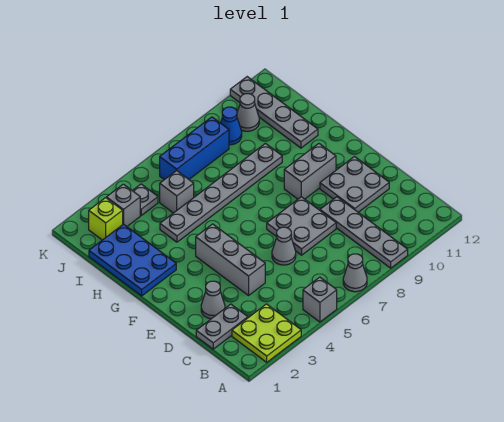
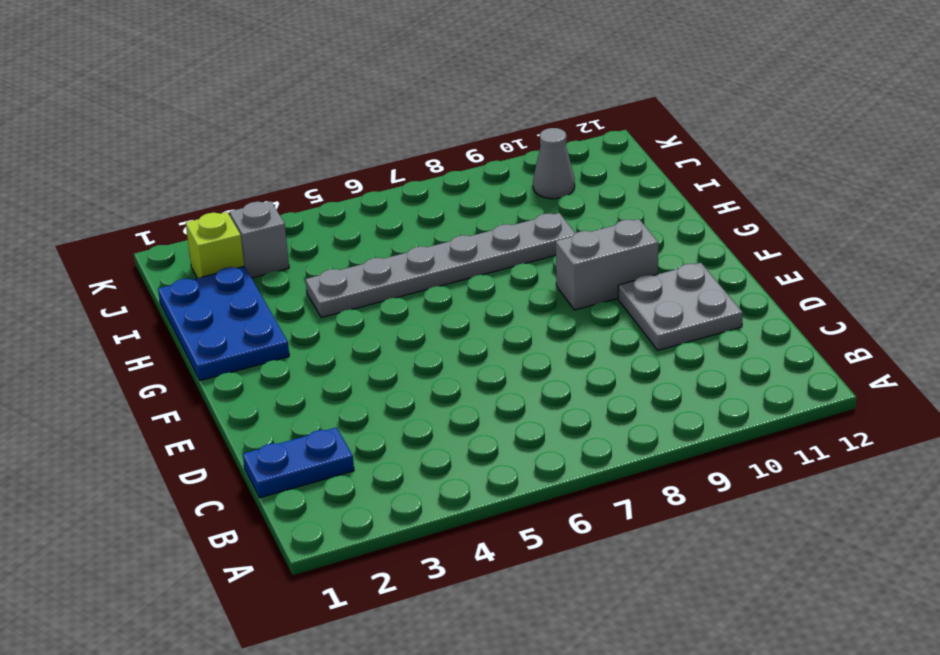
blue plate C1:C2 level 1 -> grey plate C1:C2 level 1
none -> lime plate A2:B3 level 1
none -> grey brick A5 level 1
none -> grey cone A7 level 1

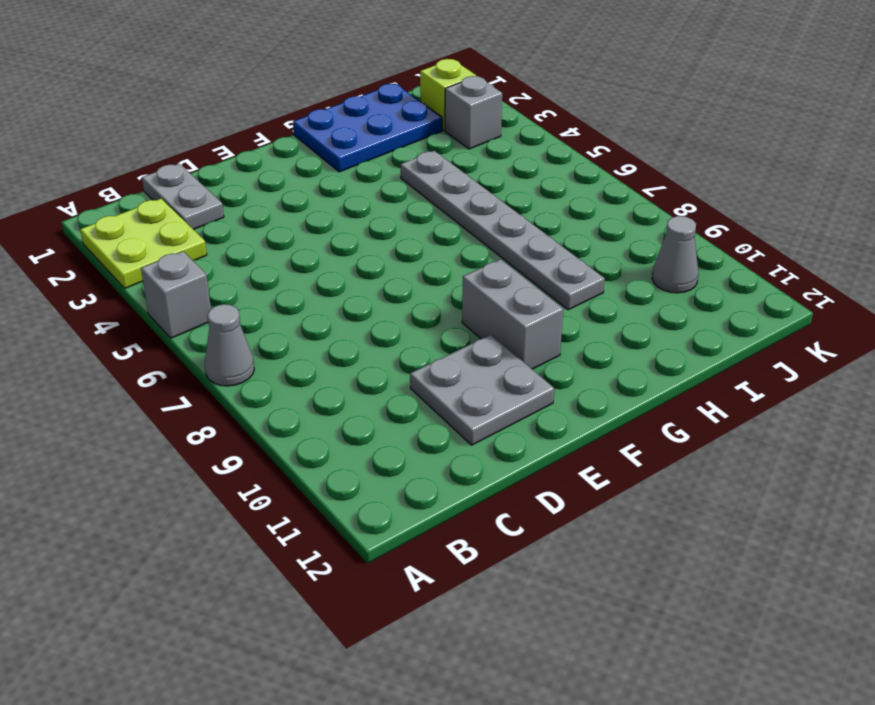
none -> grey plate A9:D9 level 1
none -> grey cone D2 level 1
none -> grey brick D4:F4 level 1

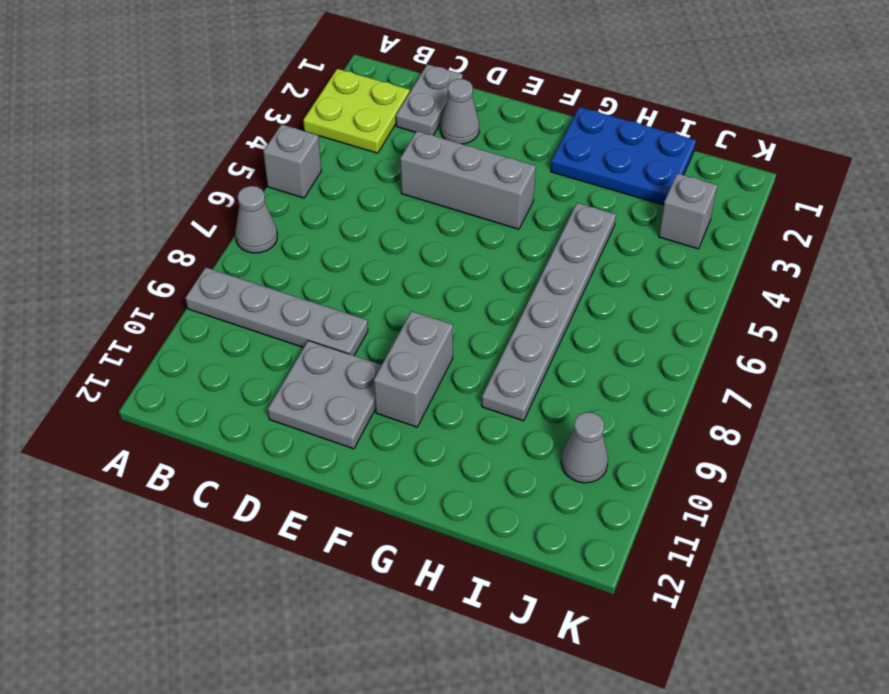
none -> grey cone D6 level 1
none -> grey plate D7:E8 level 1
none -> grey plate H11:K11 level 1

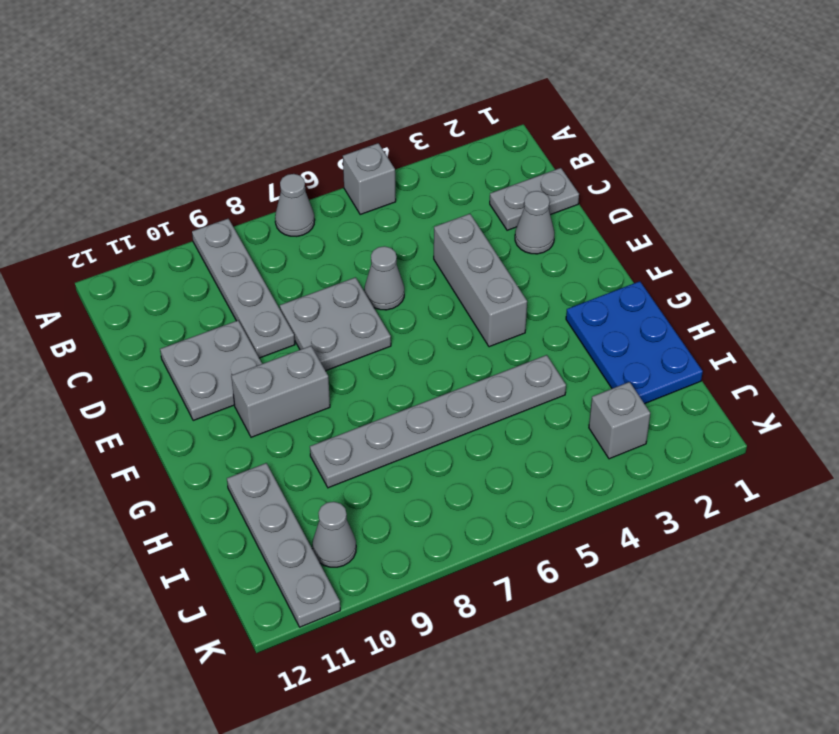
none -> lime plate A2:B3 level 1
none -> grey brick I5 level 1
none -> lime brick J2 level 1

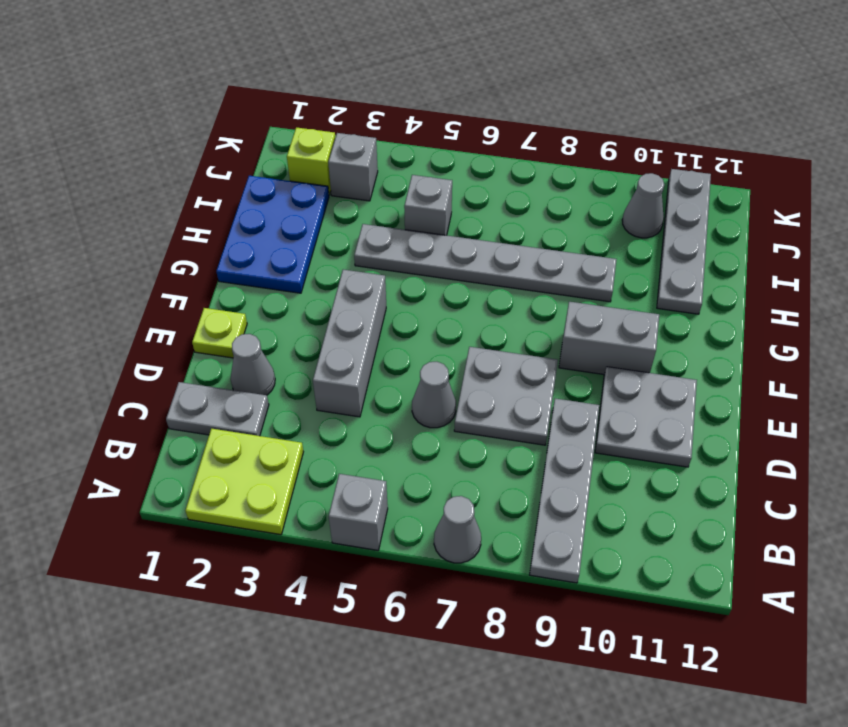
lime plate E1 level 1 -> none
none -> grey plate J4 level 1
none -> blue brick J6:J8 level 1
none -> blue cone J9 level 1

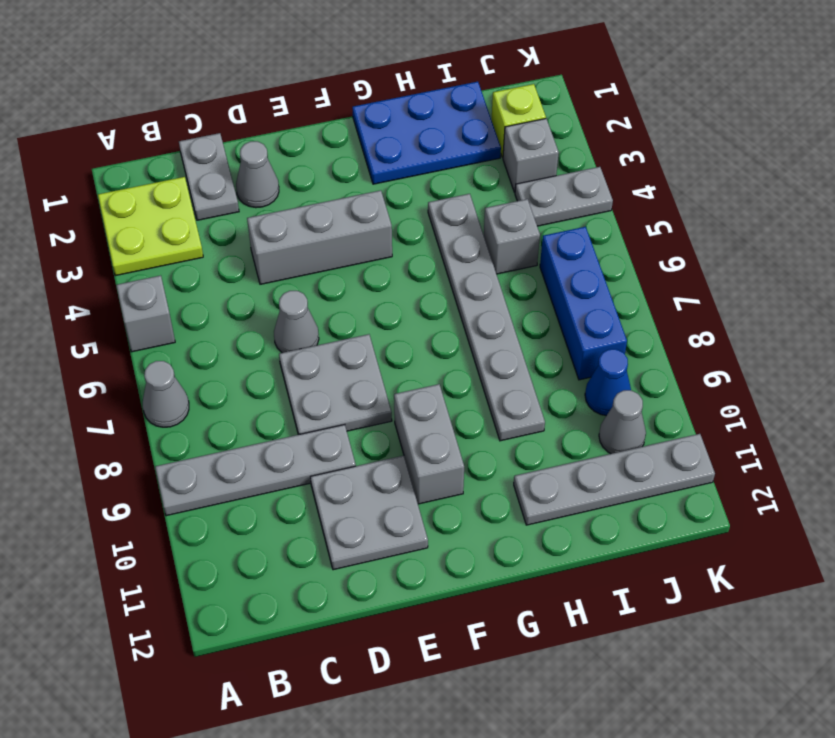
grey plate J4:K4 level 1 -> grey plate J4 level 1

